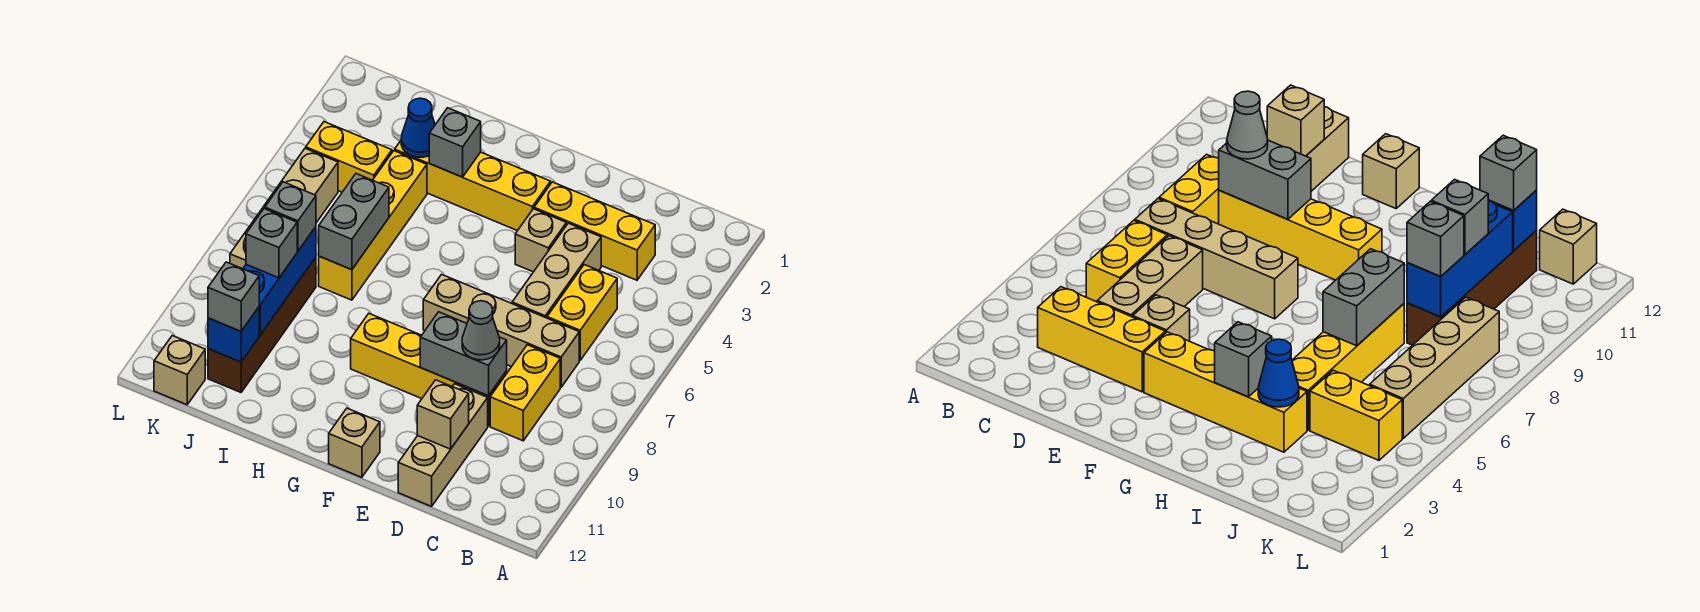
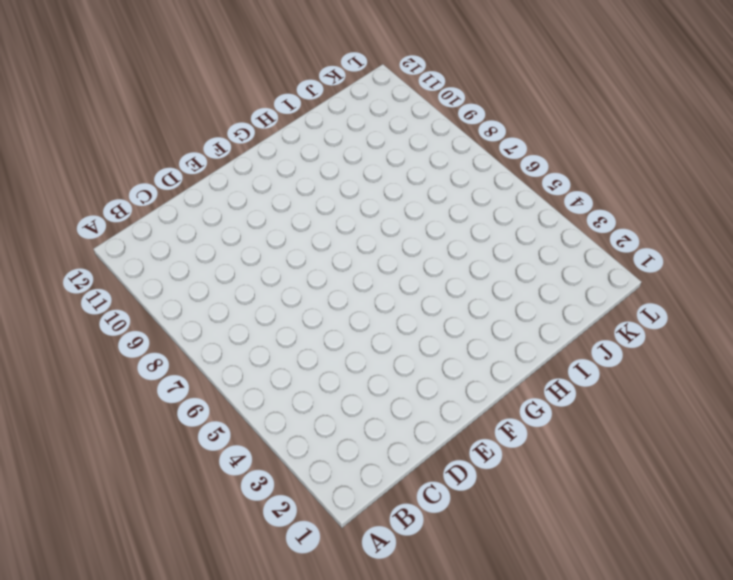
none -> yellow brick C3:E3 level 1
none -> yellow brick C5:C6 level 1
none -> tan brick C7:F7 level 1

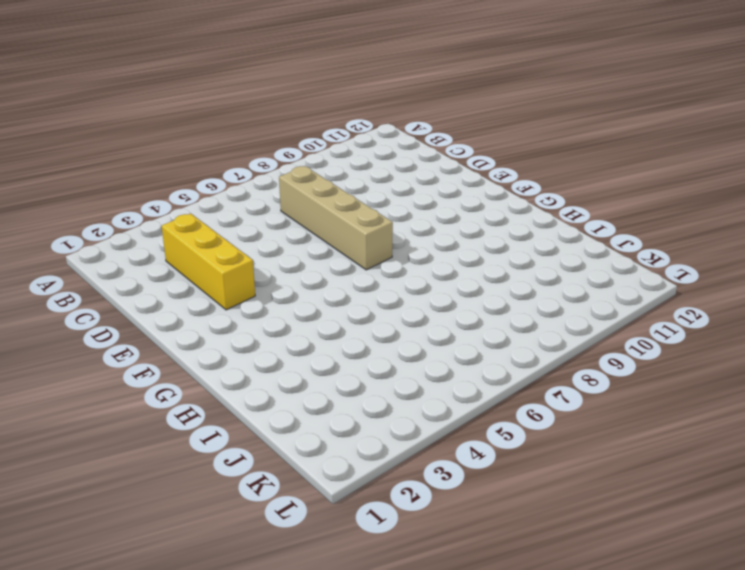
none -> yellow brick C5:C6 level 1
none -> yellow brick C8:C9 level 1
none -> tan brick D4:D6 level 1

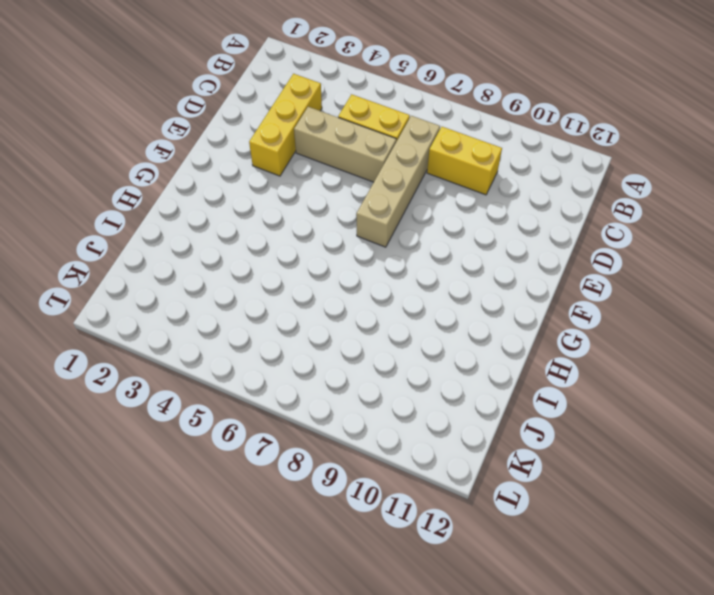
none -> yellow brick D9:G9 level 1
none -> tan brick D10:D12 level 1
none -> tan brick E4 level 1

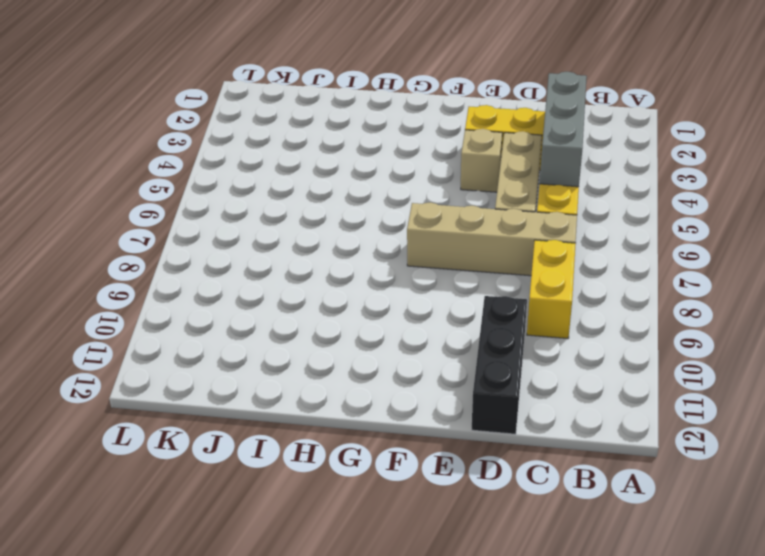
grey brick C3:C5 level 2 -> none
black brick D10:D12 level 1 -> tan brick D10:D12 level 1
none -> yellow brick D9:G9 level 1
none -> yellow brick F3:I3 level 1
none -> tan brick F12 level 1

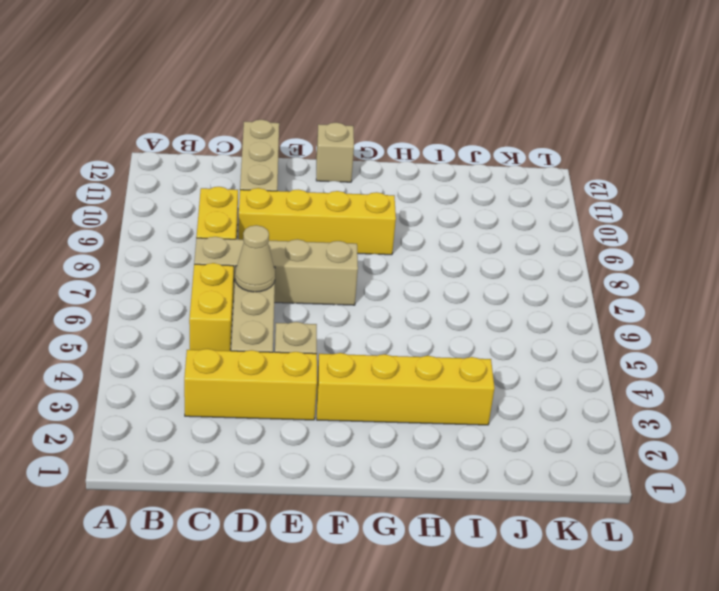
tan cone D6 level 2 -> none
none -> yellow brick I4:I7 level 1
none -> yellow brick J4:K4 level 1
none -> brown brick J8:J11 level 1

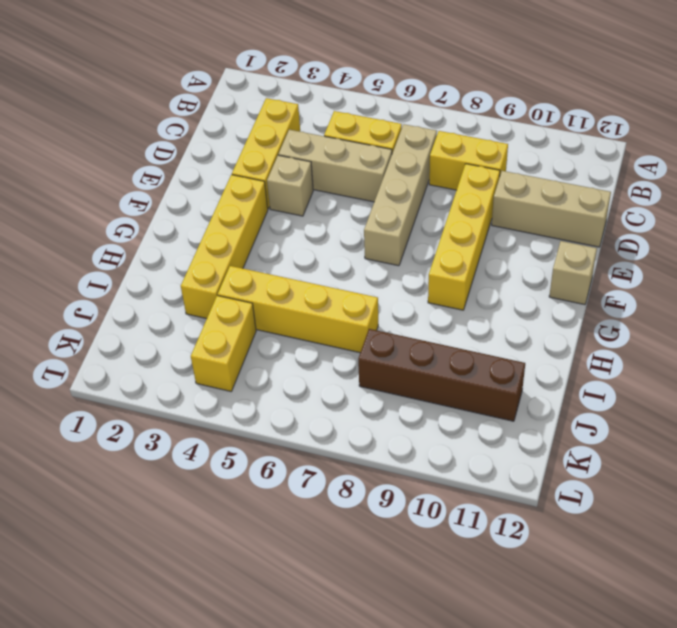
none -> tan brick K5:K8 level 1
none -> tan brick K12 level 1
none -> grey brick D9:E9 level 2

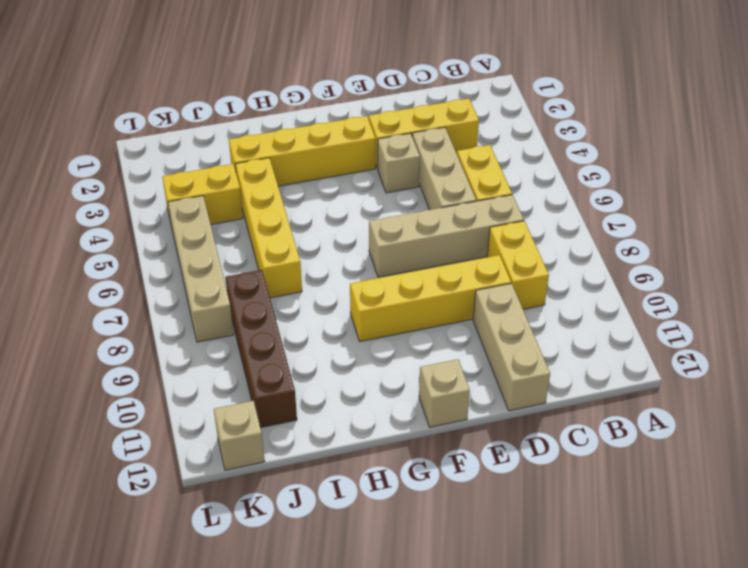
none -> grey brick D9:E9 level 2
none -> tan brick D11 level 2
none -> grey brick H3 level 2

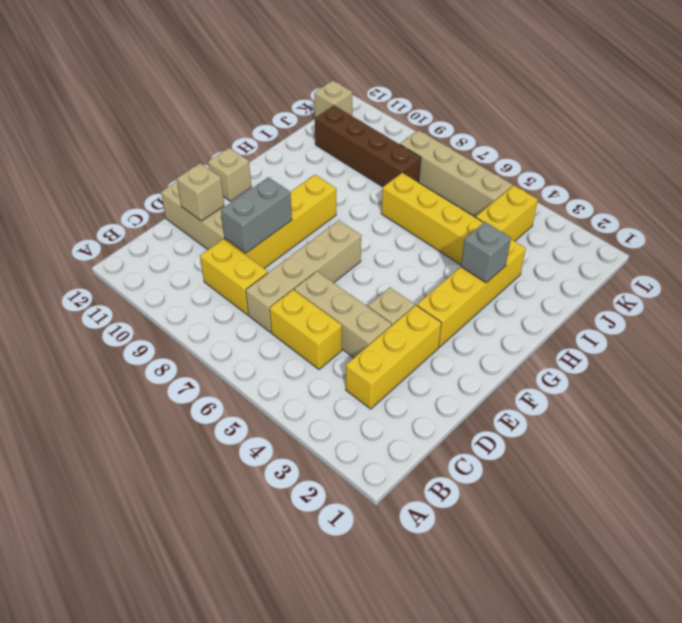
none -> blue cone I3 level 2
none -> grey brick I6:I7 level 2
none -> blue brick J8:J10 level 2

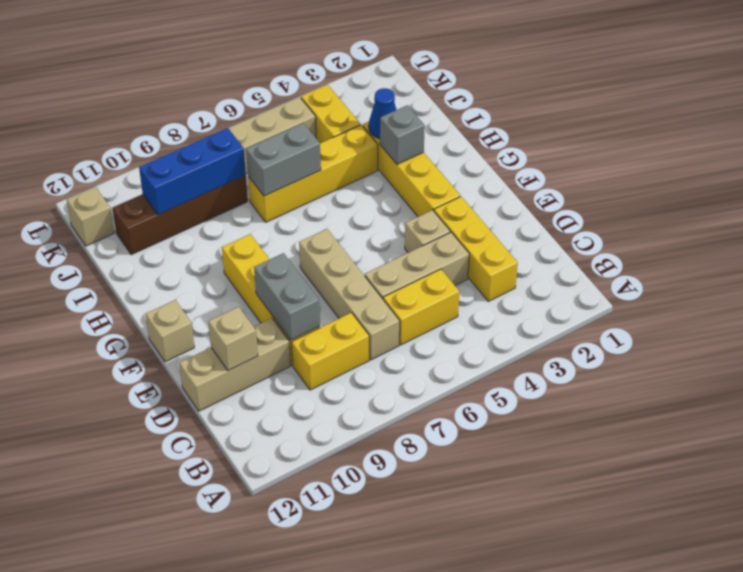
none -> blue brick J11 level 2
none -> grey cone D9 level 3
none -> grey brick J8 level 3

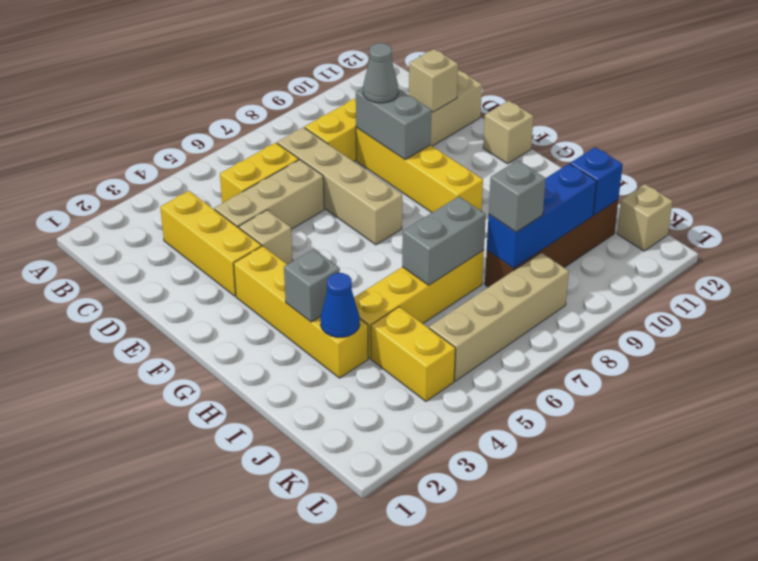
none -> grey brick J9 level 3
none -> grey brick J11 level 3

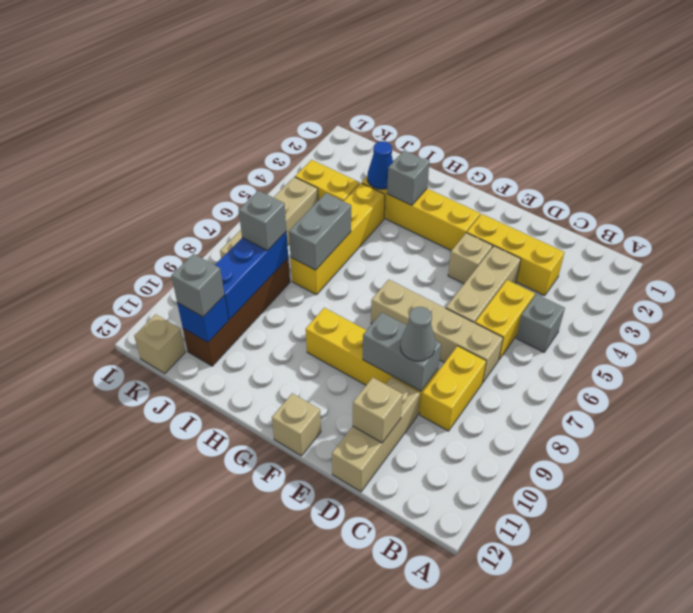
grey brick B5 level 1 -> grey brick J9 level 3

